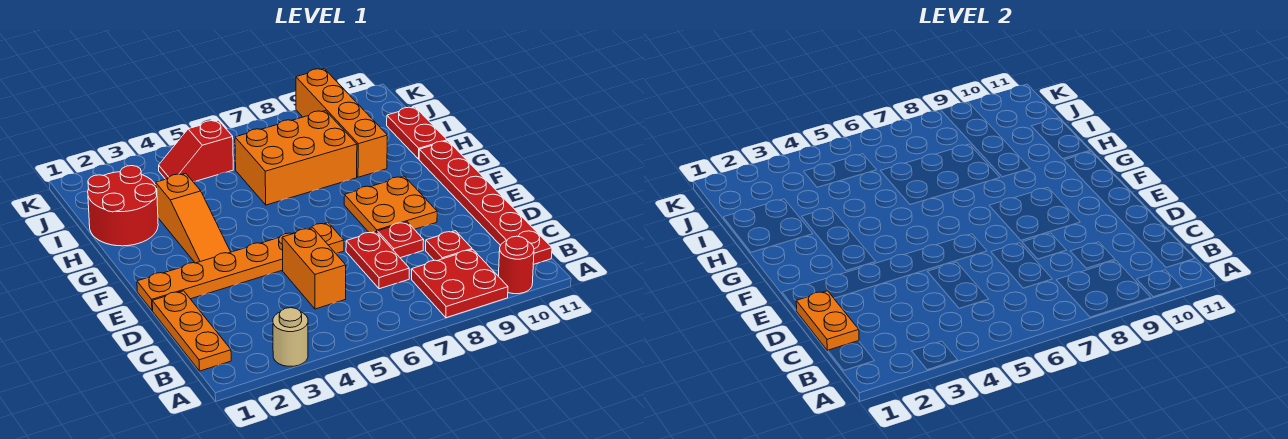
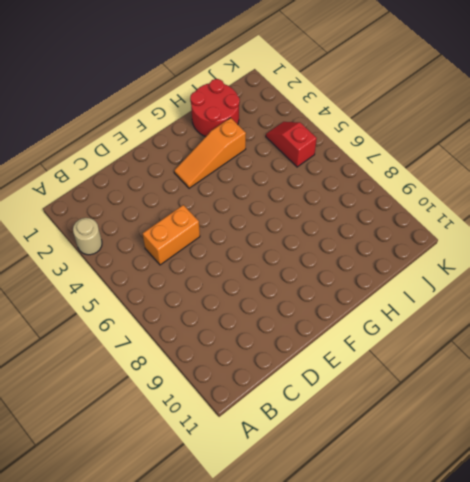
none -> red plate A8:B9 level 1
none -> red round brick A10 level 1
none -> orange plate B1:D1 level 1

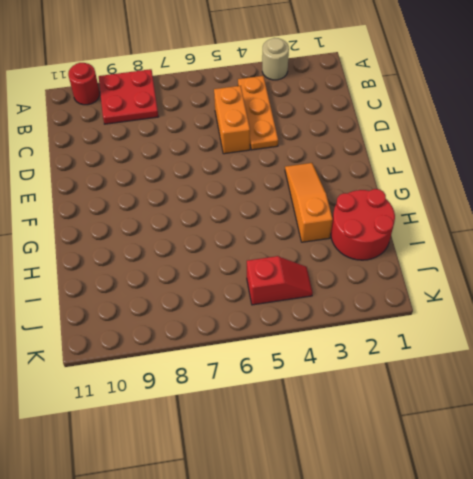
orange plate B4:D4 level 1 -> orange plate B1:D1 level 1
none -> red plate B11:G11 level 1
none -> red plate C7:D7 level 1
none -> red plate C9 level 1

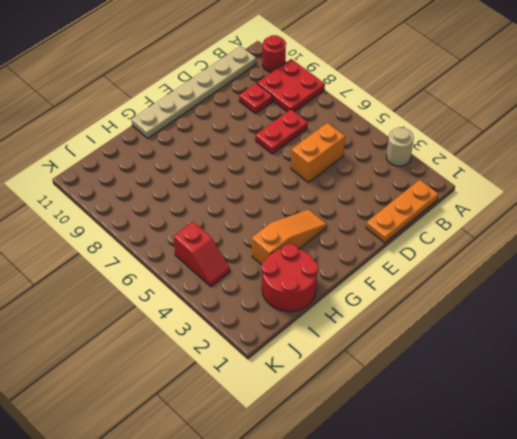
tan plate B11:G11 level 1 -> red plate B11:G11 level 1
none -> red plate D8 level 1
none -> orange plate E1:E6 level 1
none -> orange plate E8:F9 level 1

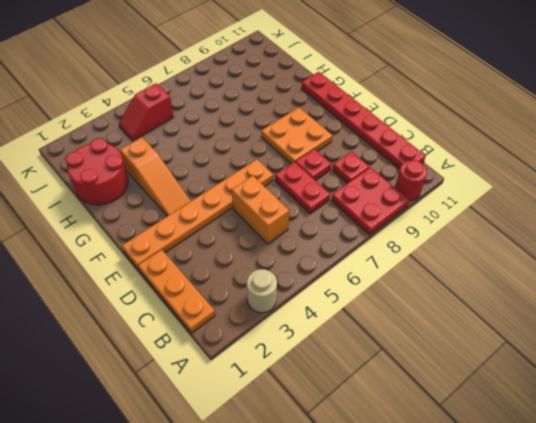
none -> orange brick H6:I8 level 1
none -> orange brick H9:K9 level 1
none -> red plate H11:I11 level 1

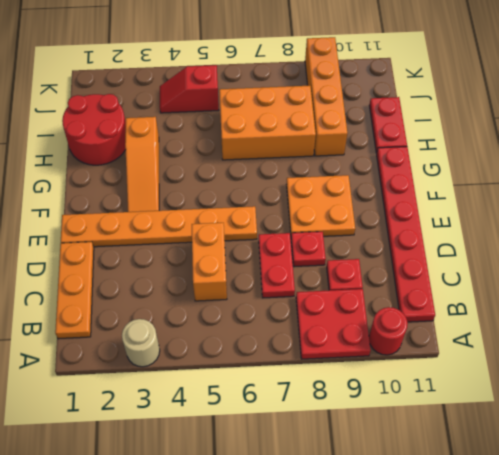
none -> orange plate C1:D1 level 2

